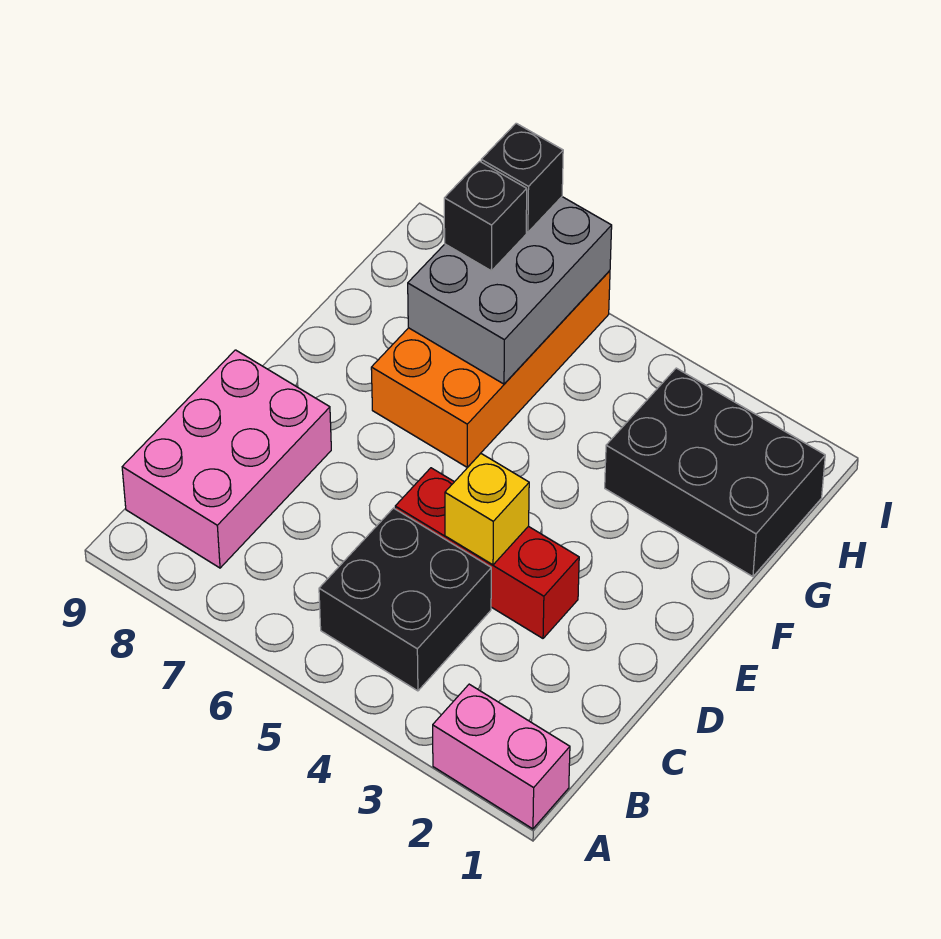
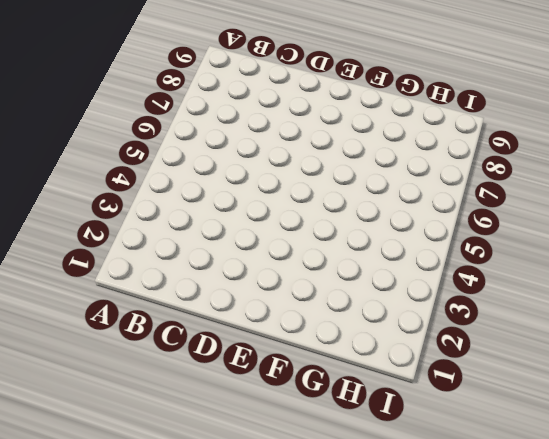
none -> pink brick A1:A2 level 1
none -> black brick B4:C5 level 1

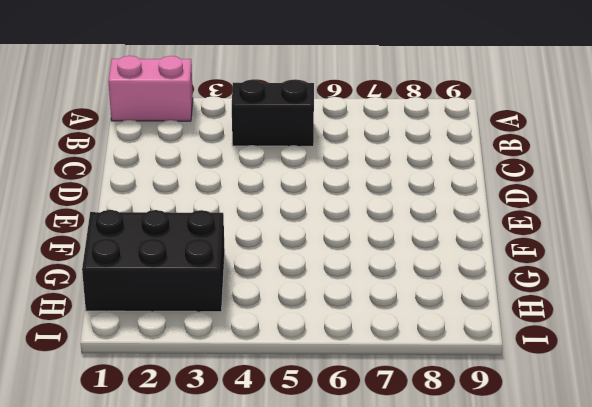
black brick B4:B5 level 1 -> black brick B4:C5 level 1
none -> pink brick B8:D9 level 1
none -> red brick D3:D5 level 1

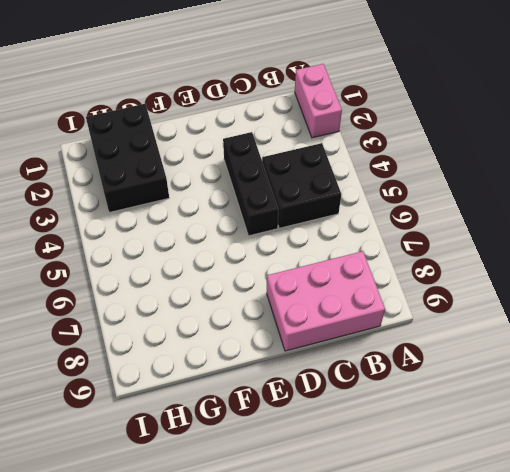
black brick D3:D5 level 1 -> red brick D3:D5 level 1
none -> orange brick F6:I7 level 1
none -> yellow brick D4 level 2

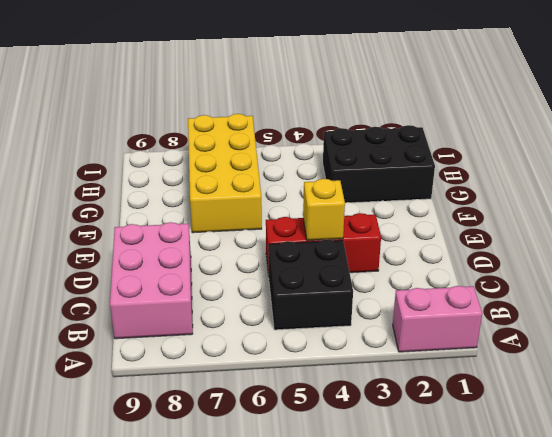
yellow brick F6:I7 level 1 -> orange brick F6:I7 level 1
none -> grey brick G6:I7 level 2
none -> black brick H7 level 3

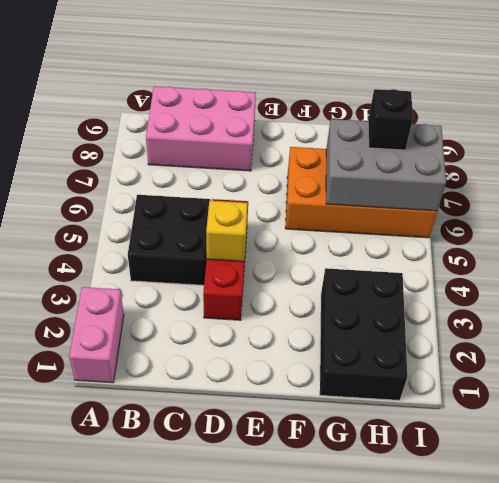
none -> black brick I7 level 3

